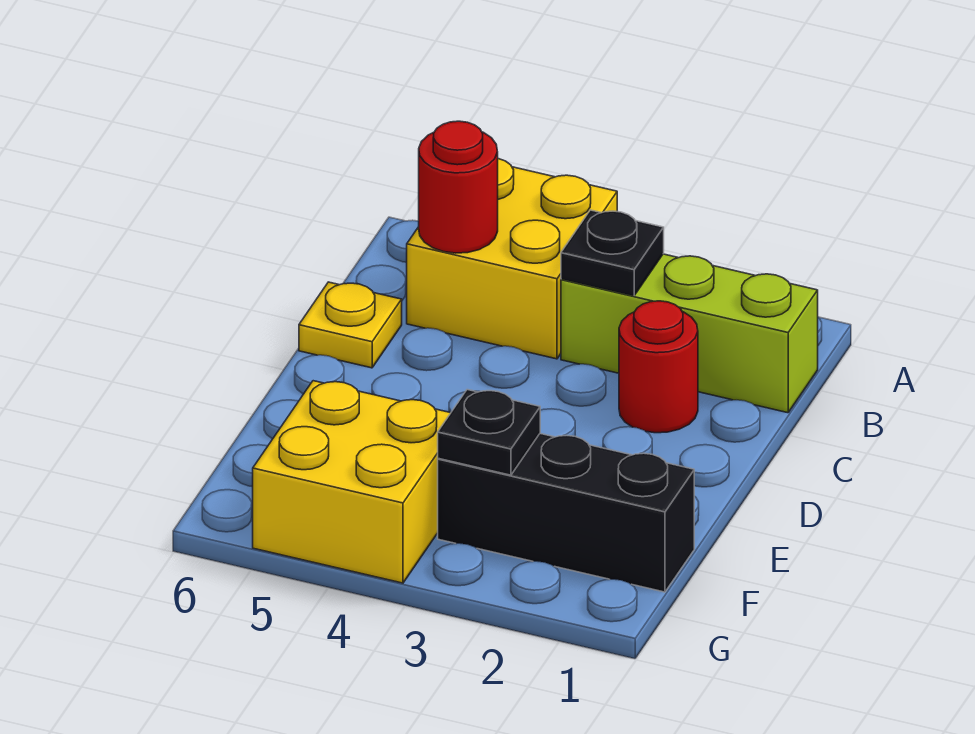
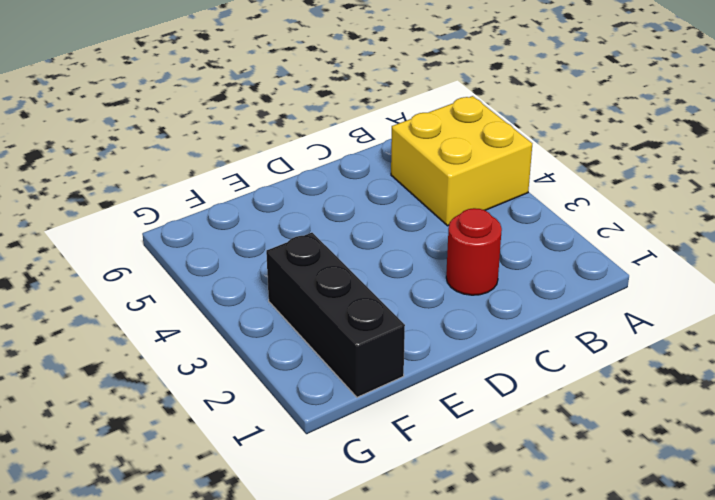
none -> lime brick B1:B3 level 1
none -> yellow plate C6 level 1

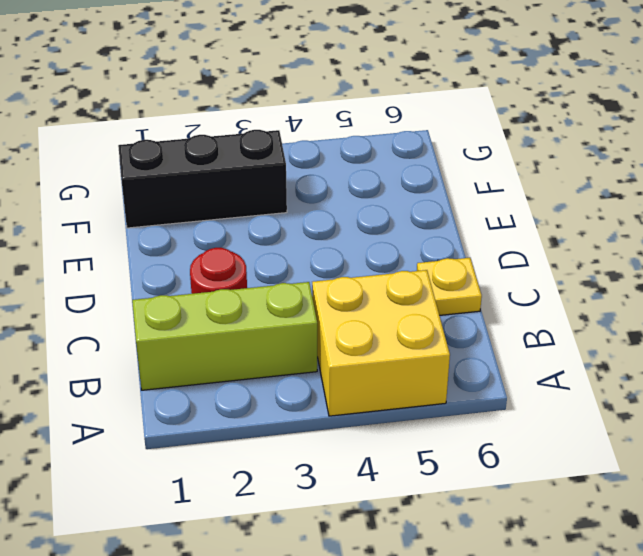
none -> yellow brick F4:G5 level 1
none -> black plate B3 level 2

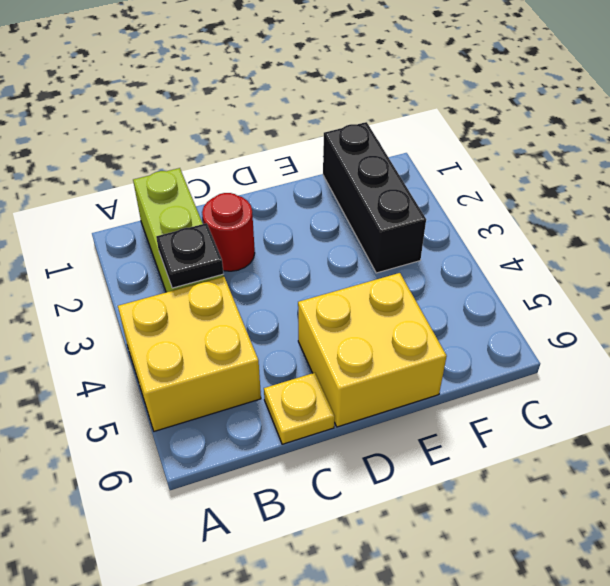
yellow brick D5:E6 level 1 -> yellow brick F4:G5 level 1
none -> red round brick B5 level 2
none -> black plate F3 level 2

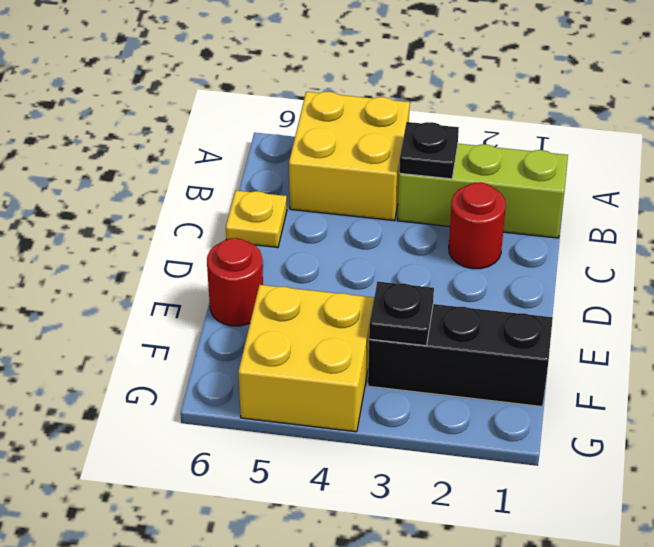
red round brick E6 level 1 -> red round brick B5 level 2

